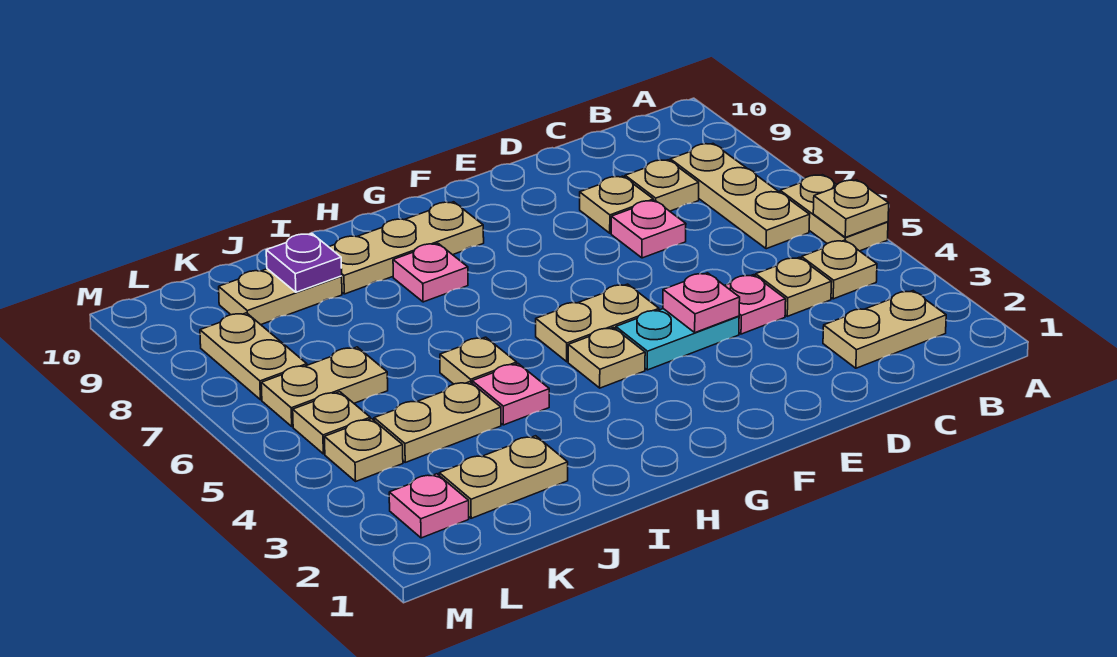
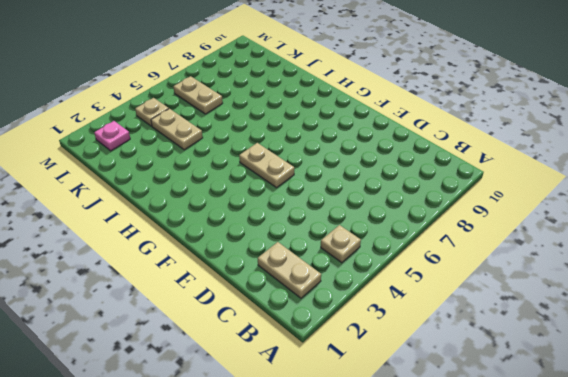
none -> tan plate A5:A6 level 1
none -> tan plate B6:B8 level 1
none -> tan plate C4 level 1

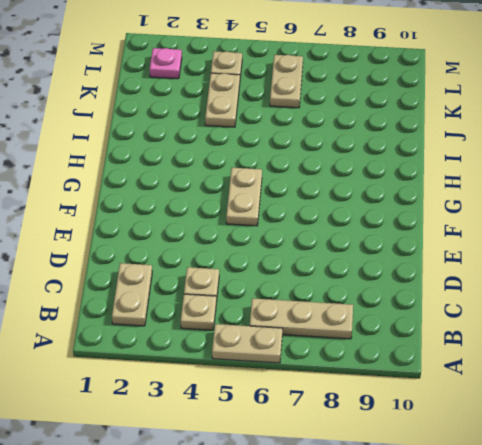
none -> tan plate C8 level 1
none -> pink plate D4 level 1
none -> pink plate D7 level 1

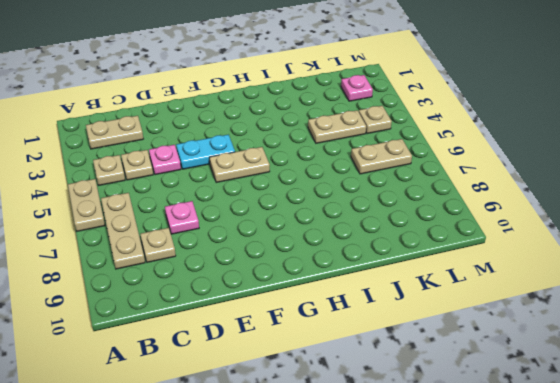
none -> tan plate D8 level 1
none -> tan plate G4 level 1
none -> tan plate G9:I9 level 1

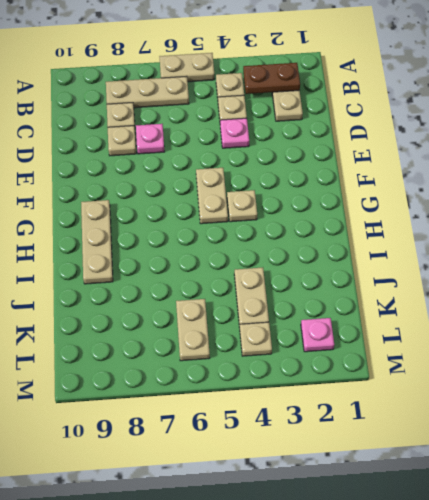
brown plate B2:B3 level 2 -> none
none -> cyan plate E4:F4 level 1
none -> pink plate H8 level 1
none -> pink plate I4 level 1

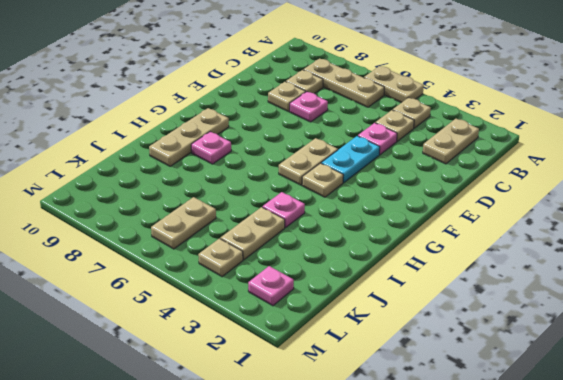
none -> tan plate I5 level 1
none -> tan plate J2:K2 level 1
none -> tan plate J9:K9 level 1

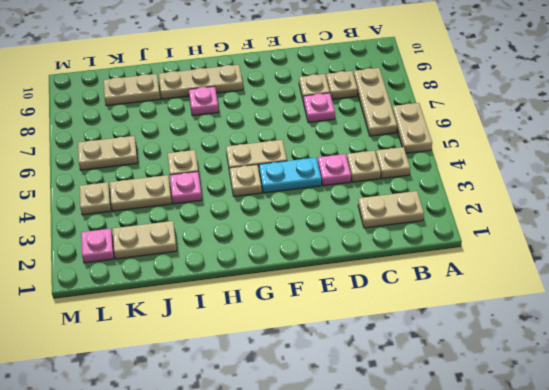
none -> tan plate L5 level 1
none -> tan plate L7:L8 level 1
none -> tan plate A5 level 2

